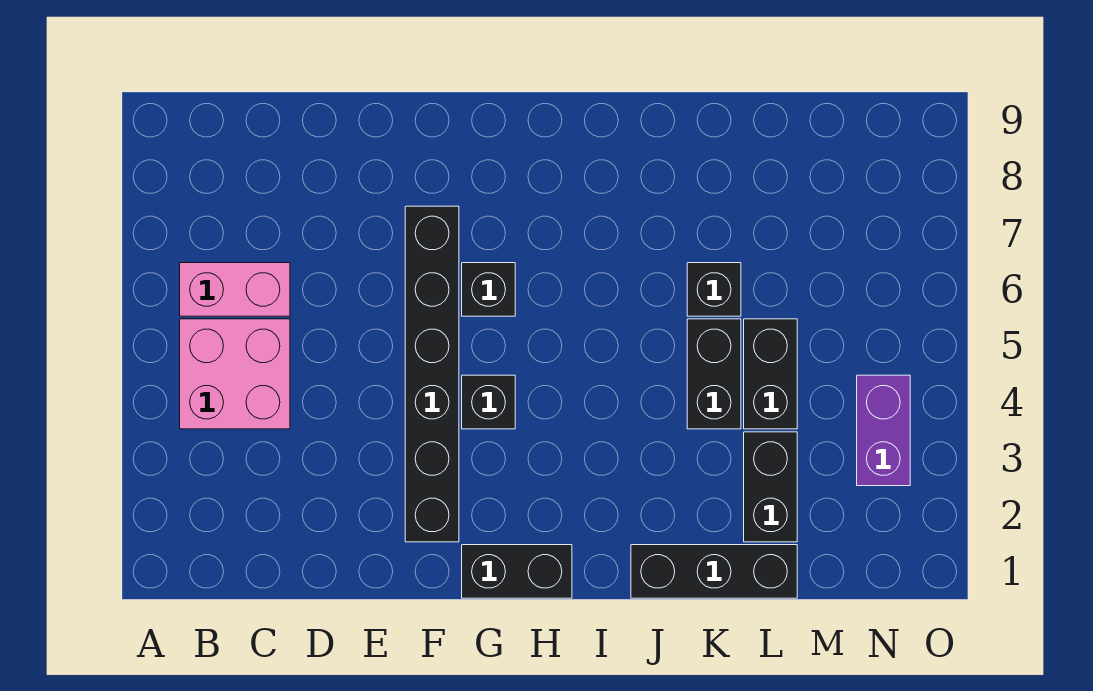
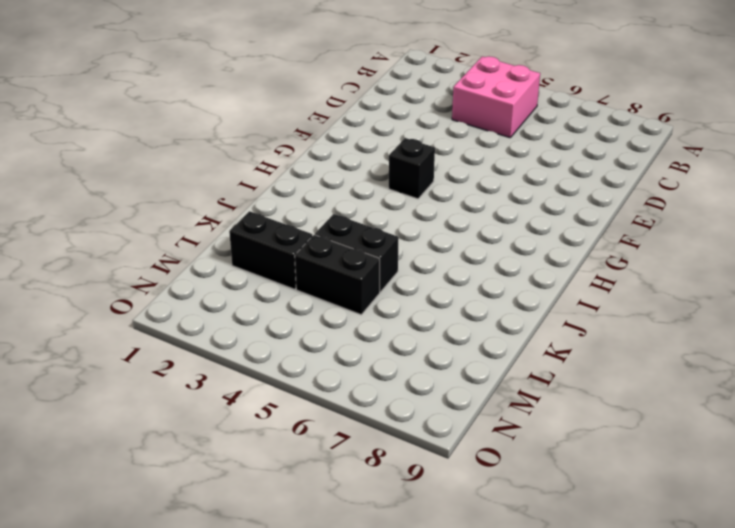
none -> pink brick B6:C6 level 1
none -> black brick F2:F7 level 1
none -> black brick G1:H1 level 1

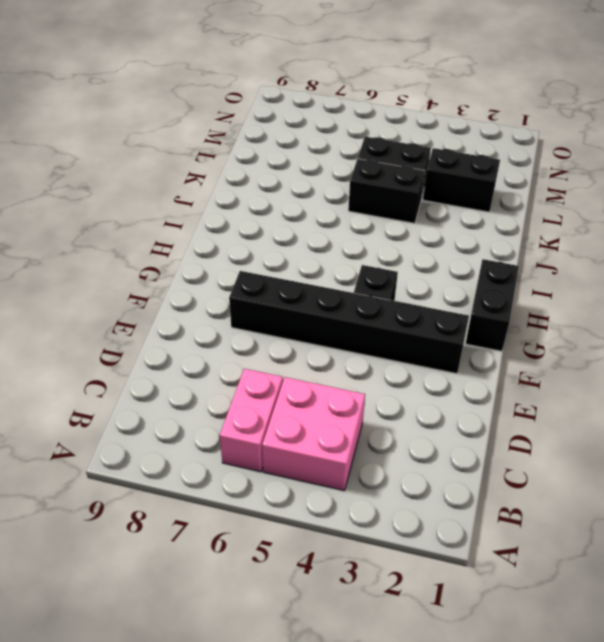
none -> black brick G6 level 1
none -> black brick J1:L1 level 1
none -> black brick K6 level 1

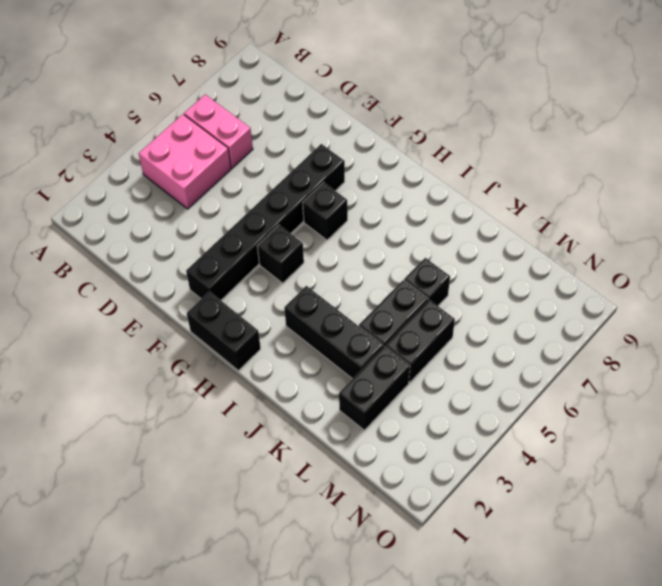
black brick I3:K3 level 1 -> black brick J1:L1 level 1
none -> purple brick N3:N4 level 1

